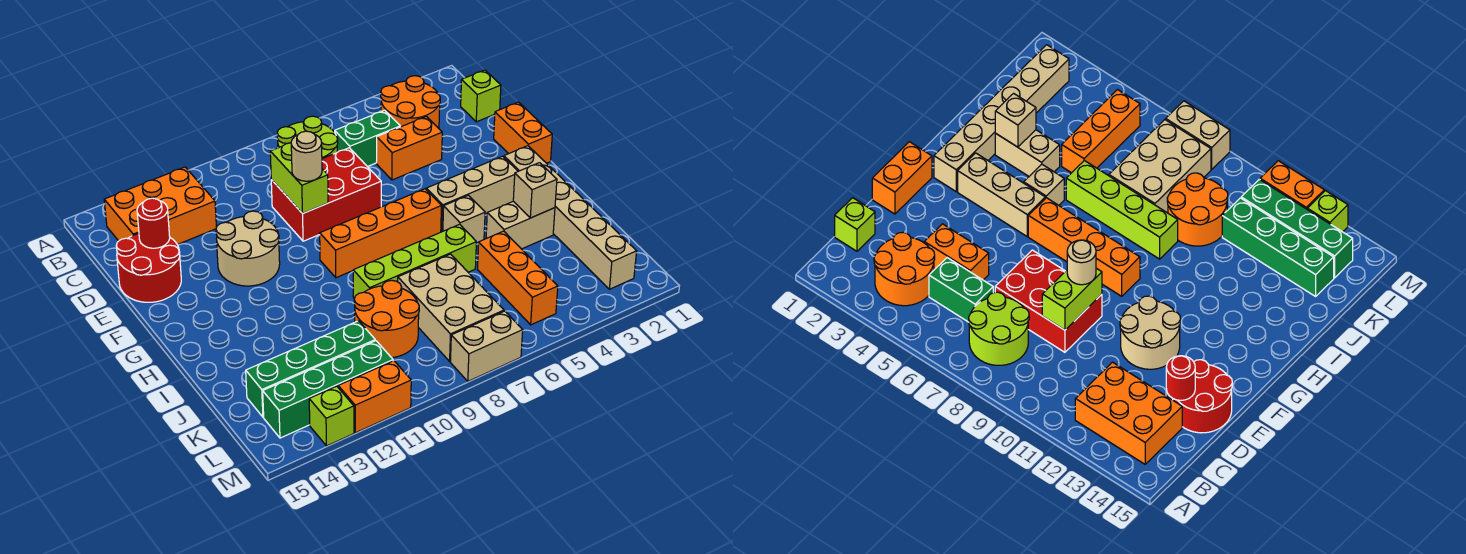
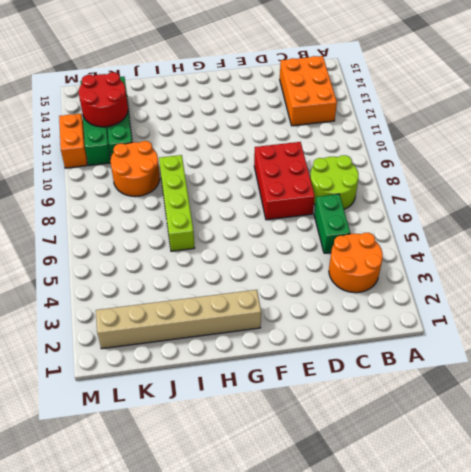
red round brick K12:L13 level 2 -> red round brick D14:E15 level 1
none -> lime brick C1 level 1
none -> orange brick D4:D5 level 1
none -> orange brick E1:F1 level 1

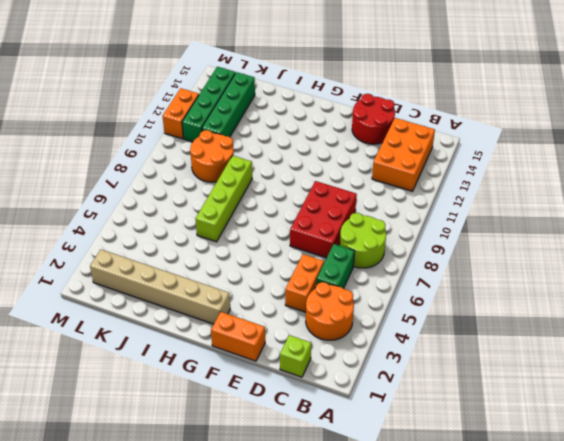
none -> tan round brick E11:F12 level 1
none -> tan brick G3:G5 level 1
none -> orange brick G6:G9 level 1

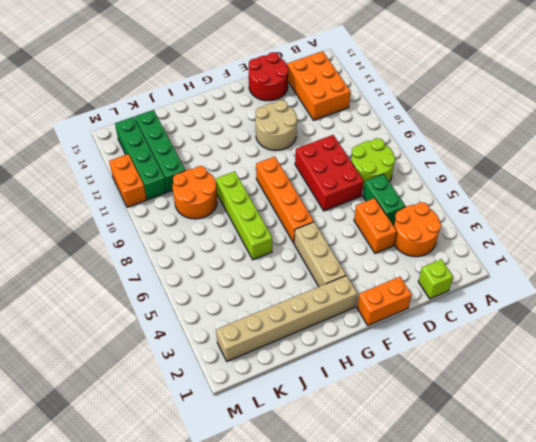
none -> tan brick H5 level 1
none -> tan brick I3:I4 level 1
none -> orange brick J5:L5 level 1

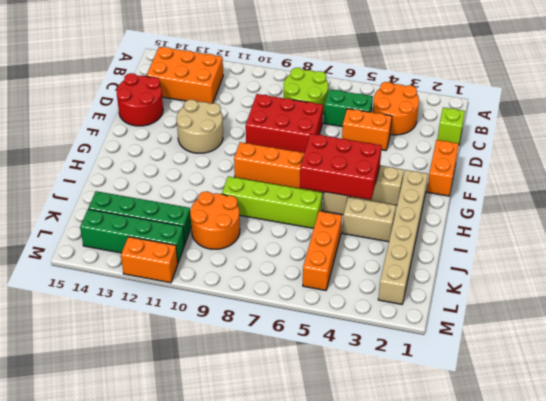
red brick G4:H6 level 2 -> none
none -> tan brick J7:L8 level 1
none -> tan brick M7:M8 level 1
none -> lime brick M13 level 1

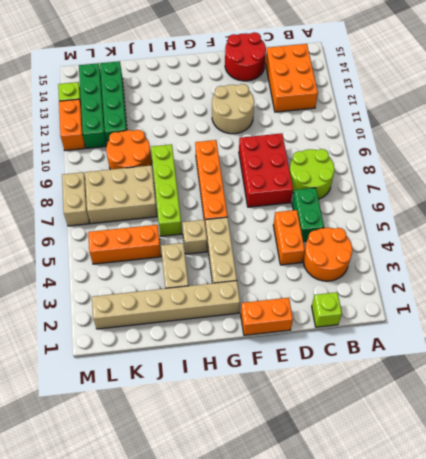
none -> lime brick D9:E9 level 2
none -> red round brick D14 level 2
none -> tan brick I3 level 2

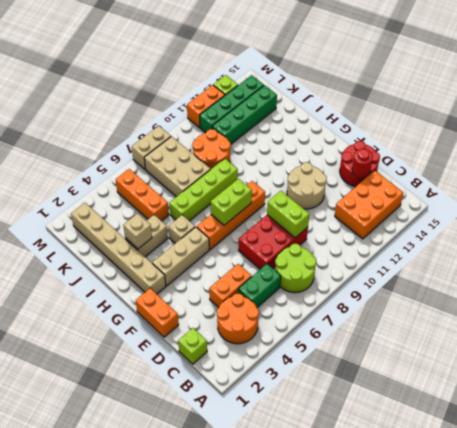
lime brick G7:G8 level 2 -> none
none -> tan round brick E9 level 3

